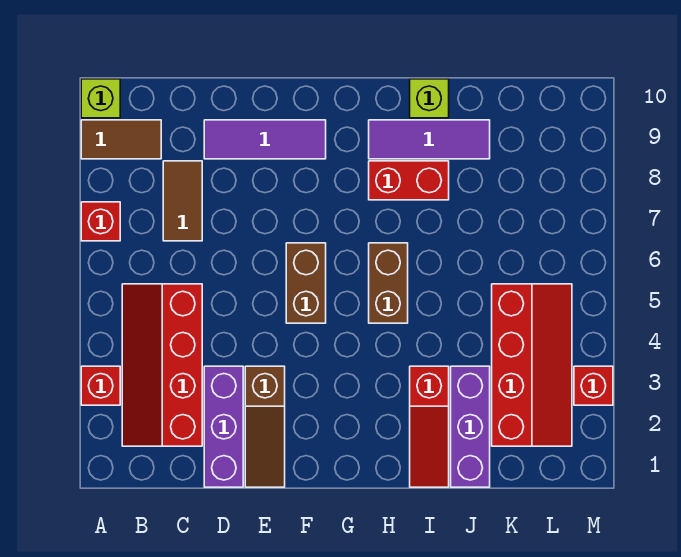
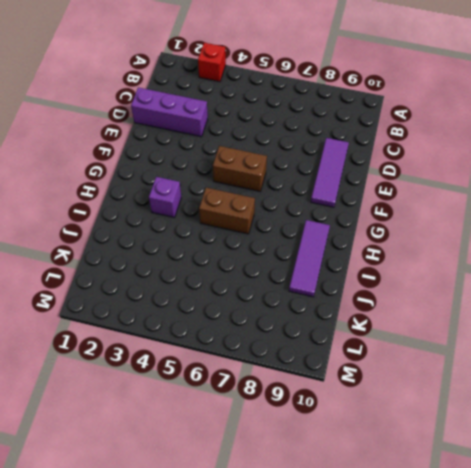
purple brick H3 level 1 -> none
none -> red brick A7 level 1
none -> brown tile A9:B9 level 1
none -> lime brick A10 level 1

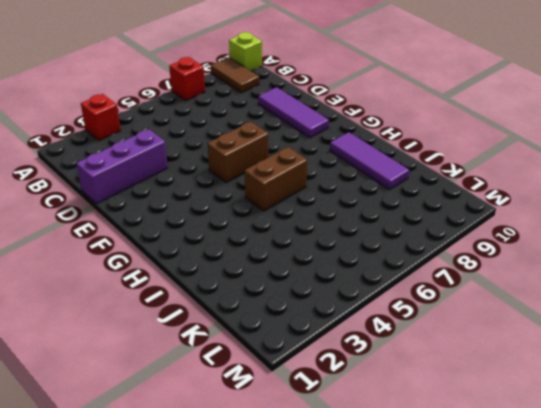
none -> red slope B2:C5 level 1 top C
none -> brown tile C7:C8 level 1
none -> brown slope E1:E3 level 1 top 3

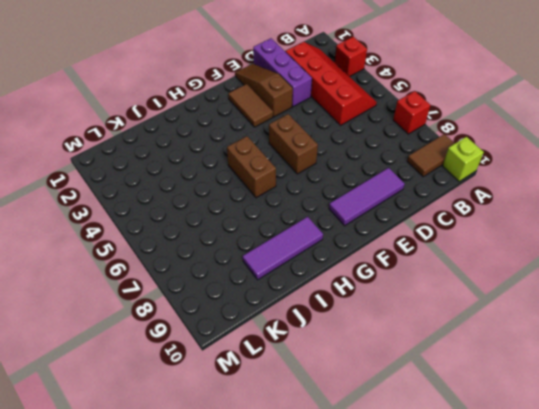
brown tile F2:F3 level 1 -> brown tile C7:C8 level 1
none -> red brick H8:I8 level 1
none -> red slope I1:I3 level 1 top 3
none -> lime brick I10 level 1

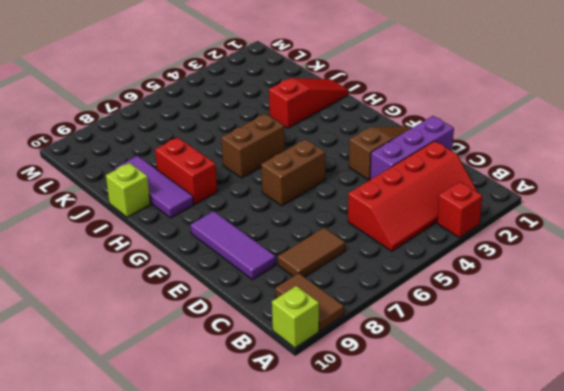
none -> red brick A7 level 1
none -> purple brick J1:J3 level 1
none -> red slope K2:L5 level 1 top K

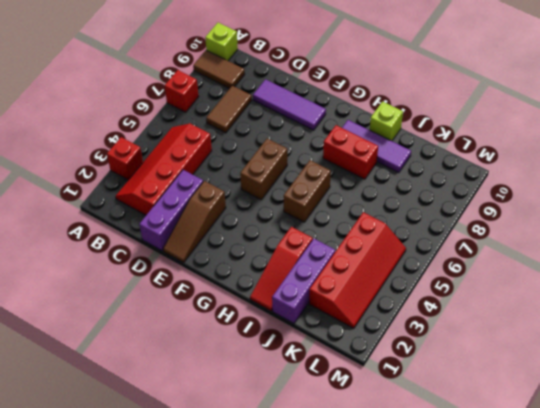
none -> red brick M3 level 1

